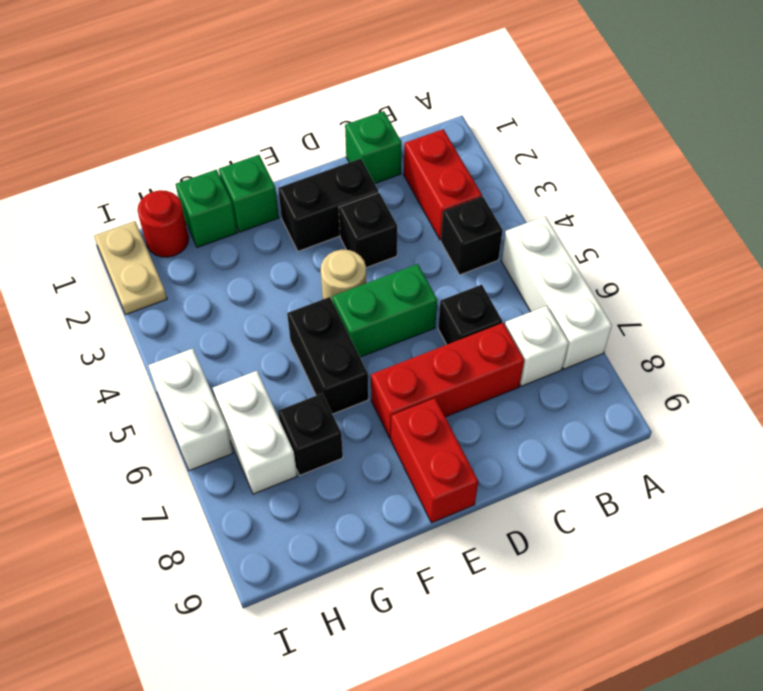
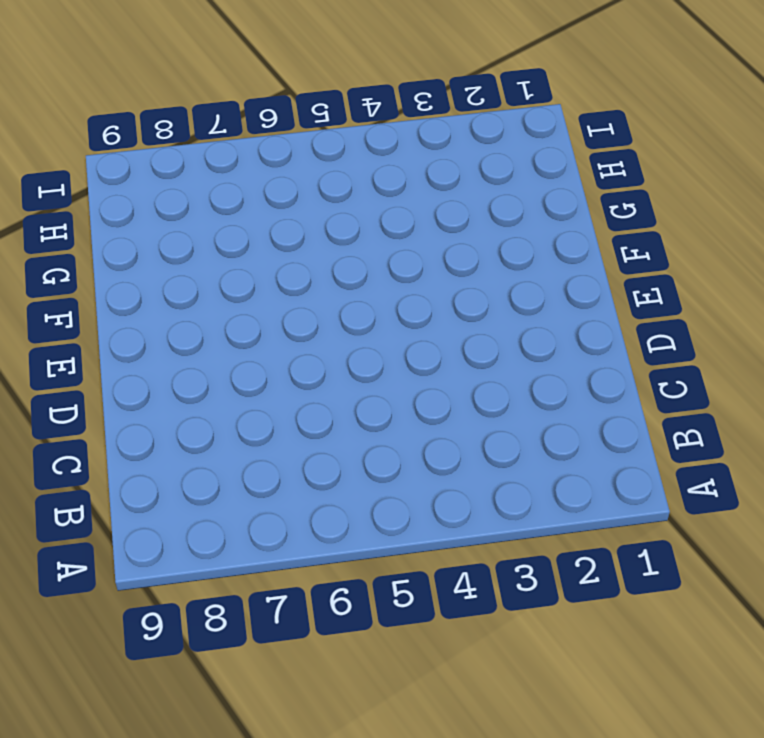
none -> white brick A5:A7 level 1
none -> red brick B2:B3 level 1
none -> black brick B4 level 1

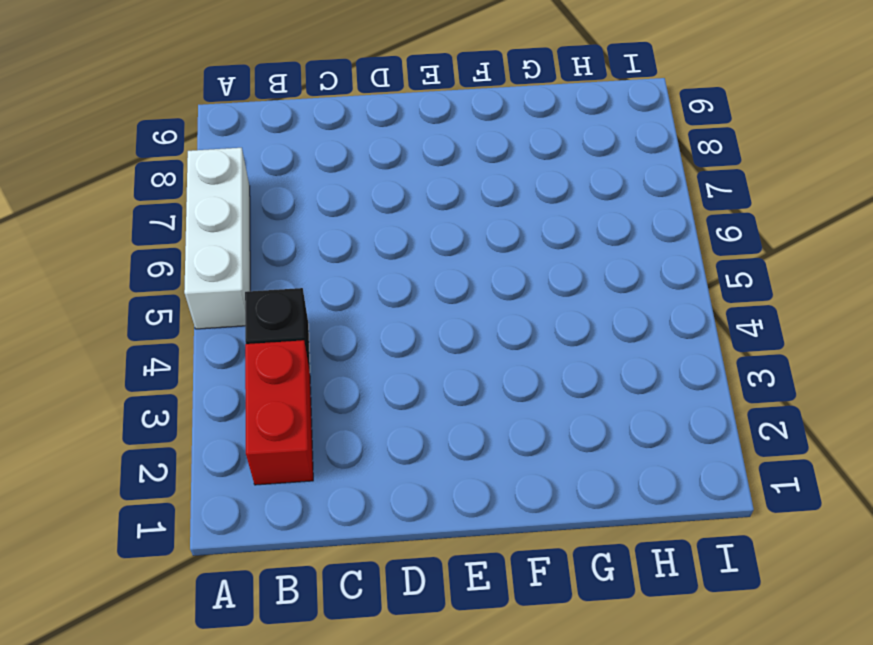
none -> white brick B7 level 1
none -> green brick C1 level 1
none -> black brick C6 level 1

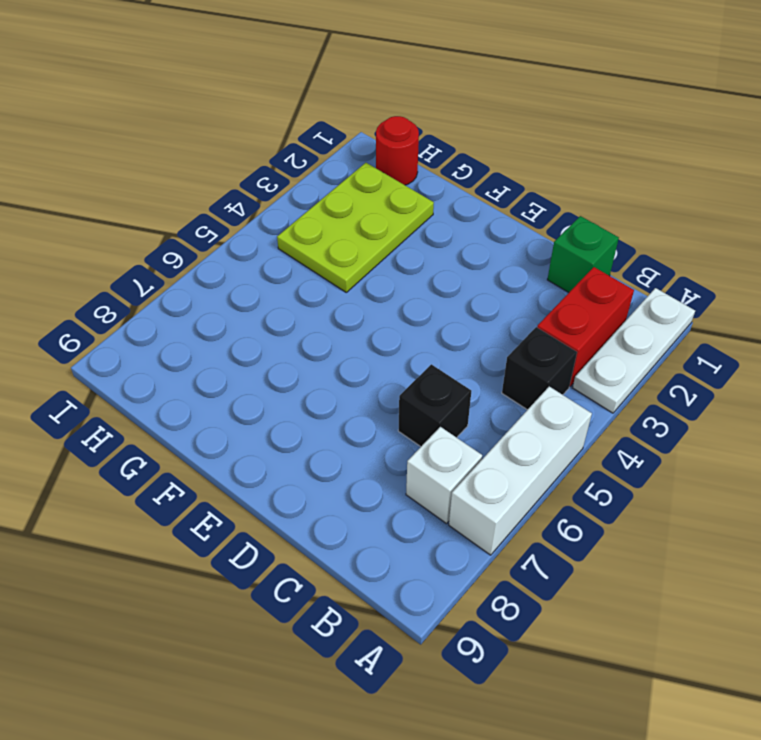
white plate A1:A3 level 1 -> none
lime plate G2:H4 level 1 -> none
none -> red brick C7:E7 level 1
none -> black brick D2:E2 level 1
none -> black brick D3 level 1

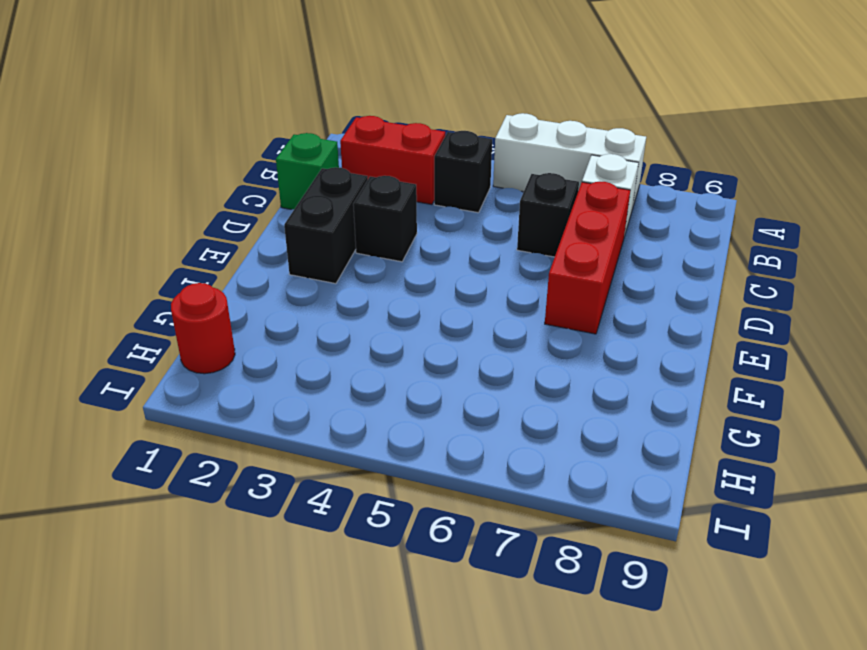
none -> green brick D5:E5 level 1
none -> tan round brick E4 level 1
none -> red brick E8:E9 level 1

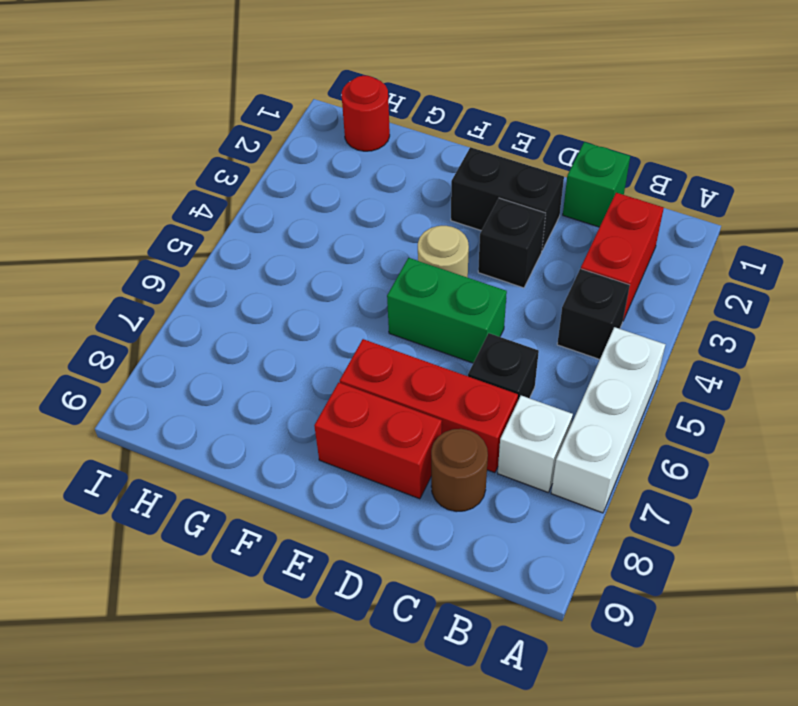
brown round brick C8 level 1 -> none
red brick D8:E8 level 1 -> red brick E8:E9 level 1
none -> green brick F1 level 1
none -> black brick F5:F6 level 1
none -> green brick G1 level 1

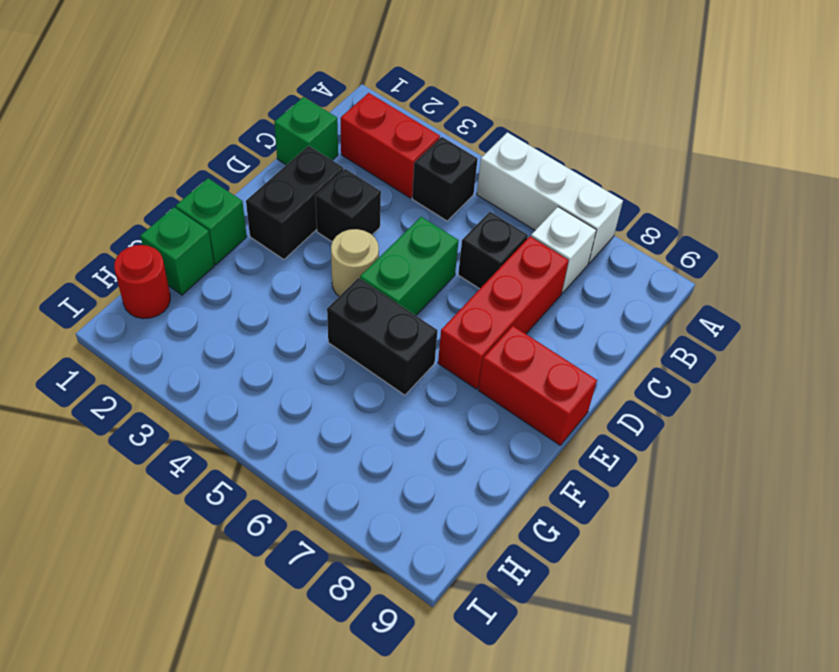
none -> black brick G7 level 1
none -> white brick H6:H7 level 1
none -> tan plate I1:I2 level 1

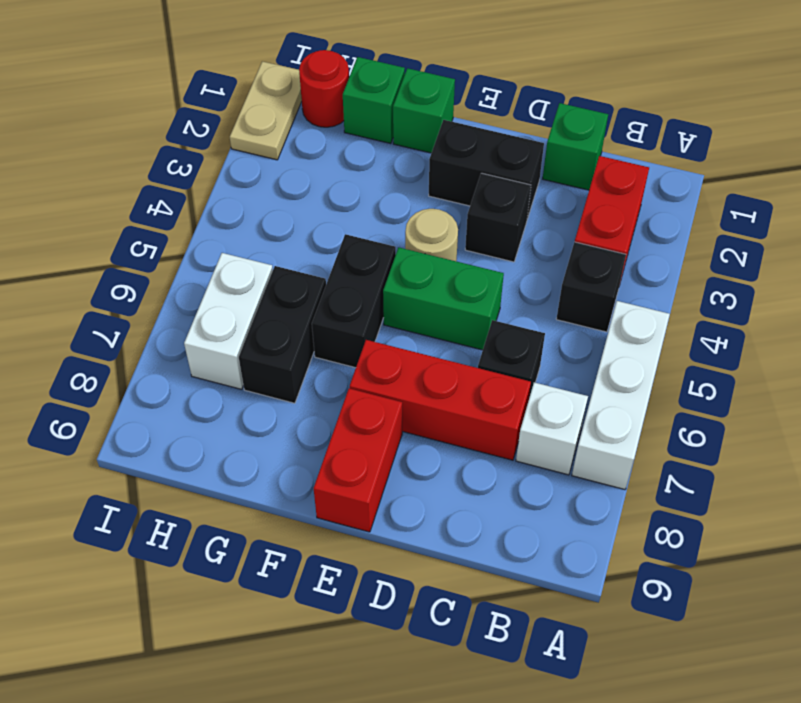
black brick G6:G7 level 1 -> black brick G7 level 1
none -> white brick I5:I6 level 1

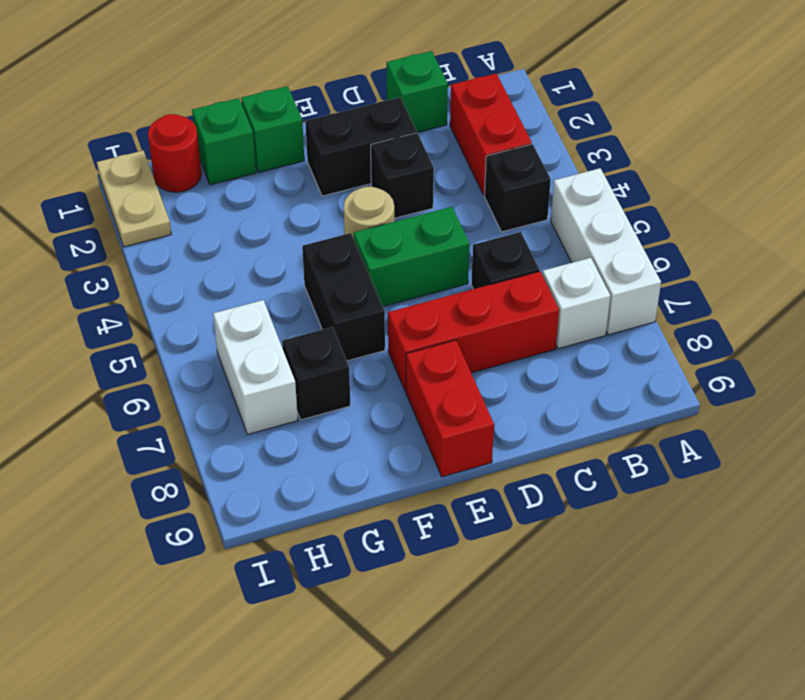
none -> white brick I5:I6 level 1

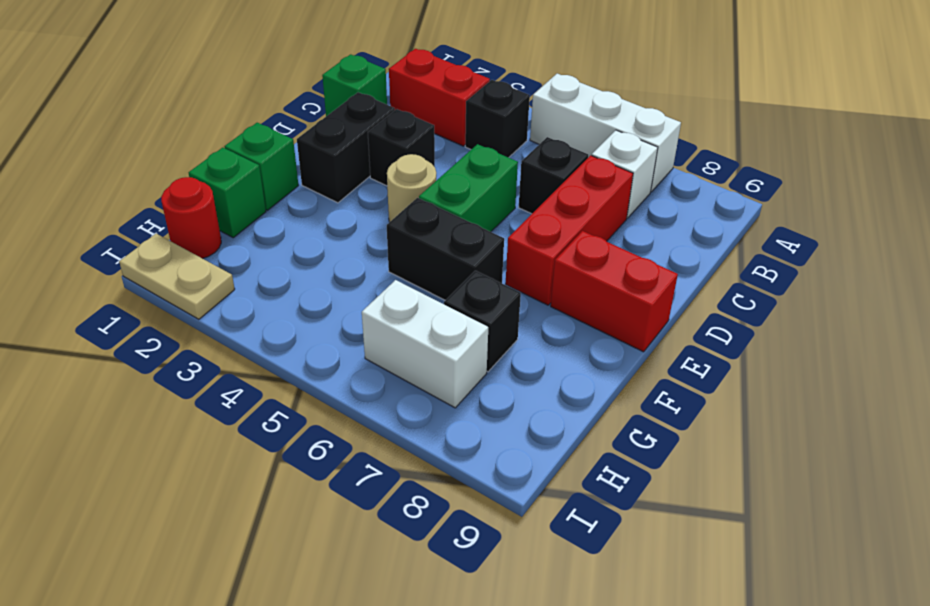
none -> white brick I5:I6 level 1

